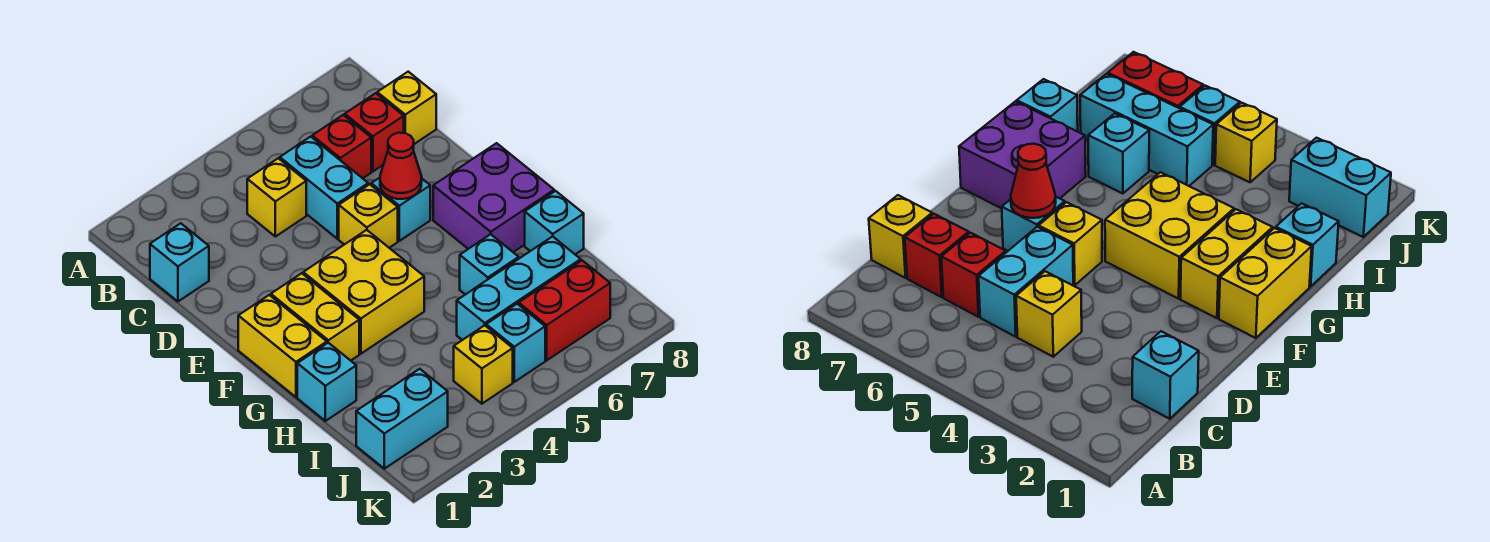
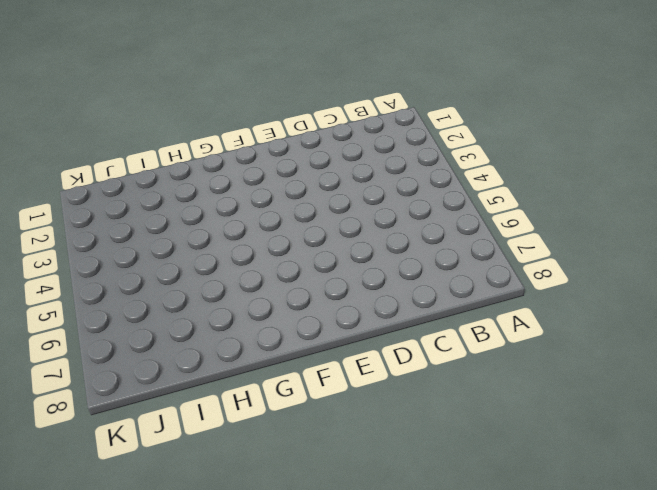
none -> cyan brick C1 level 1
none -> yellow brick C4 level 1
none -> cyan brick C5:D5 level 1

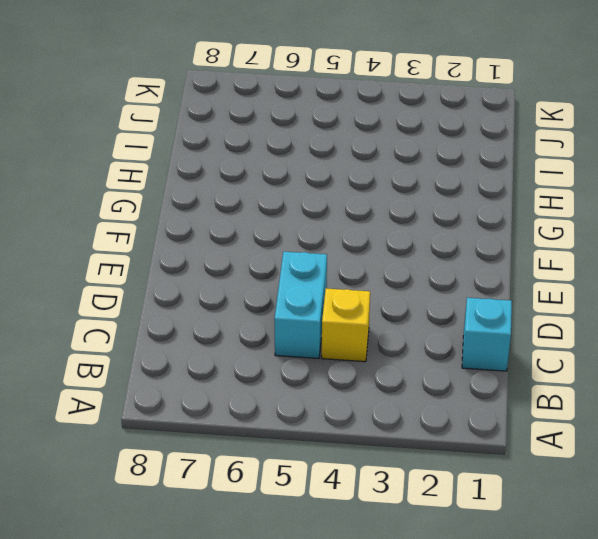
none -> red brick C6 level 1
none -> red brick C7 level 1
none -> yellow brick C8 level 1

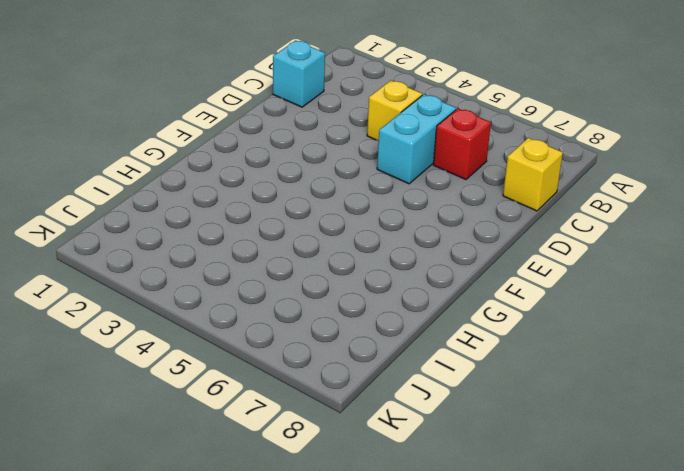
none -> red brick C7 level 1
none -> yellow brick E5 level 1
none -> cyan brick E6 level 1

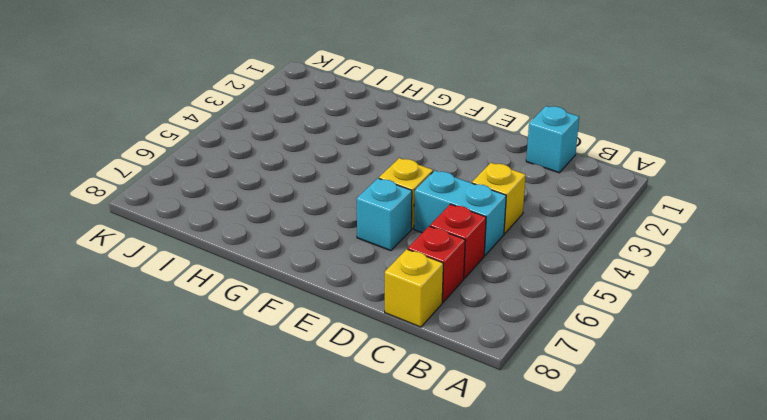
none -> yellow brick F1:G1 level 1
none -> yellow brick F2:G2 level 1
none -> yellow brick F3:G4 level 1

